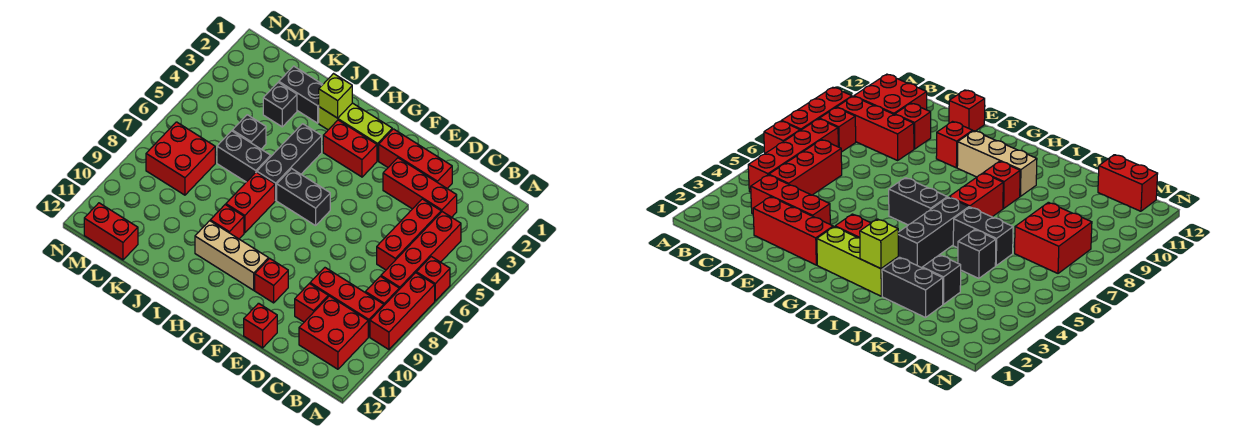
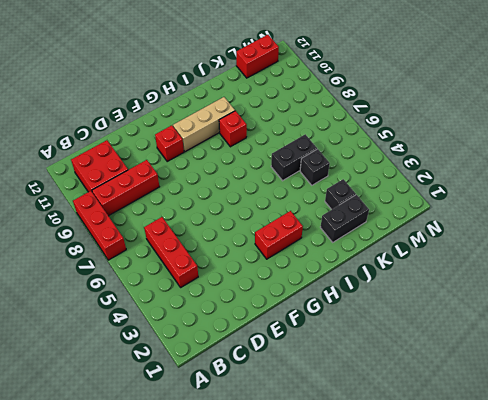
none -> red brick A6 level 1
none -> red brick B4:B7 level 1
none -> red brick B8 level 1

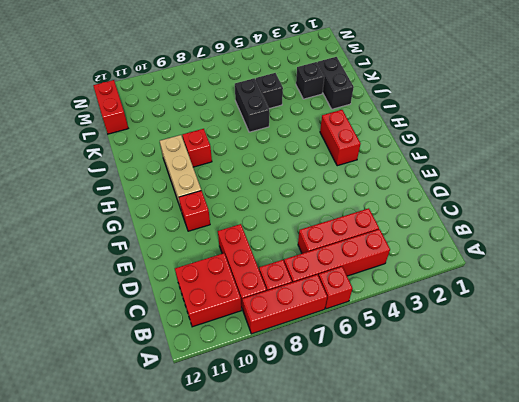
none -> red brick C3:E3 level 1
none -> red brick D2:F2 level 1
none -> red brick D10 level 1

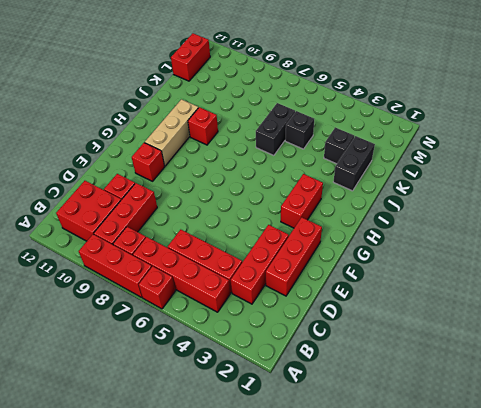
none -> red brick E12 level 1
none -> lime brick G2:I2 level 1
none -> black brick G6:H6 level 1

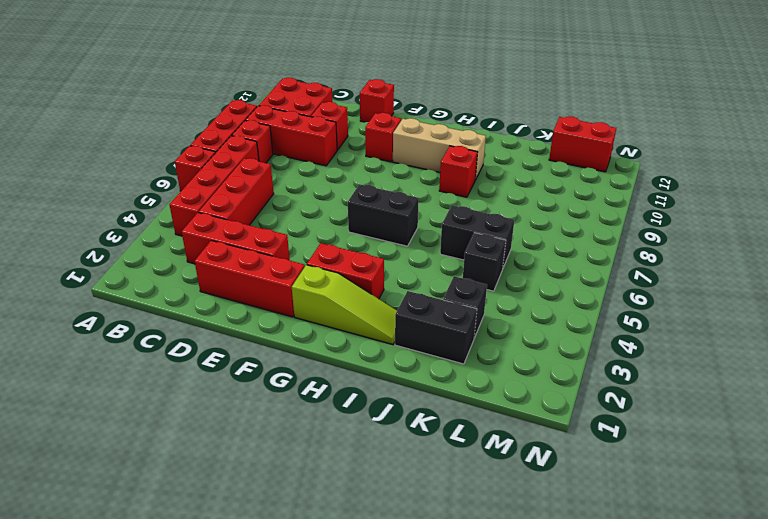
lime slope G2:I2 level 1 top G -> lime brick G2:I2 level 1
none -> black brick I4:I6 level 1
none -> red brick I7:I8 level 1
none -> red brick L7:M8 level 1

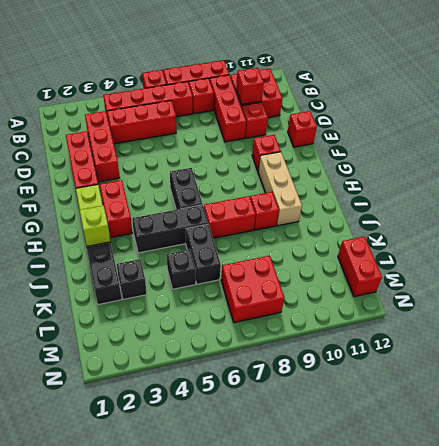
red brick C10 level 2 -> none

